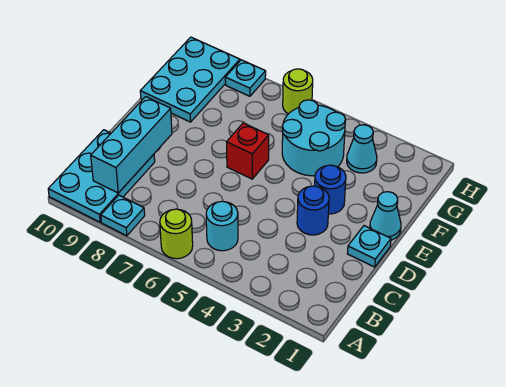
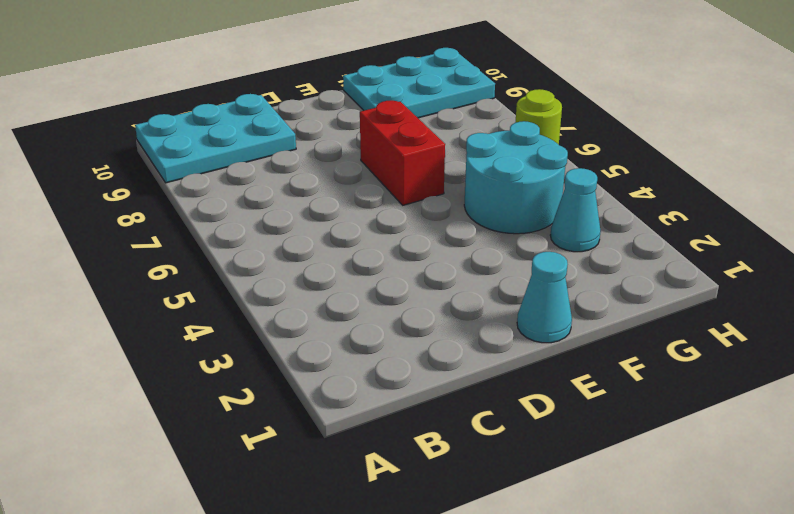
red brick E6:E7 level 1 -> red brick E6 level 1
none -> lime round brick A6 level 1
none -> cyan plate A8 level 1
none -> cyan round brick B5 level 1

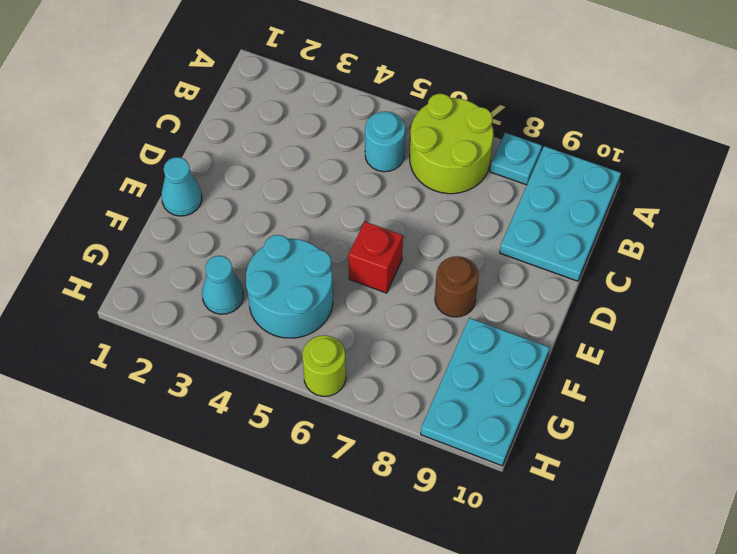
lime round brick A6:B7 level 1 -> lime round brick A6 level 1
brown round brick E8 level 1 -> none
none -> cyan plate D1 level 1
none -> blue round brick D3 level 1
none -> blue round brick E3 level 1

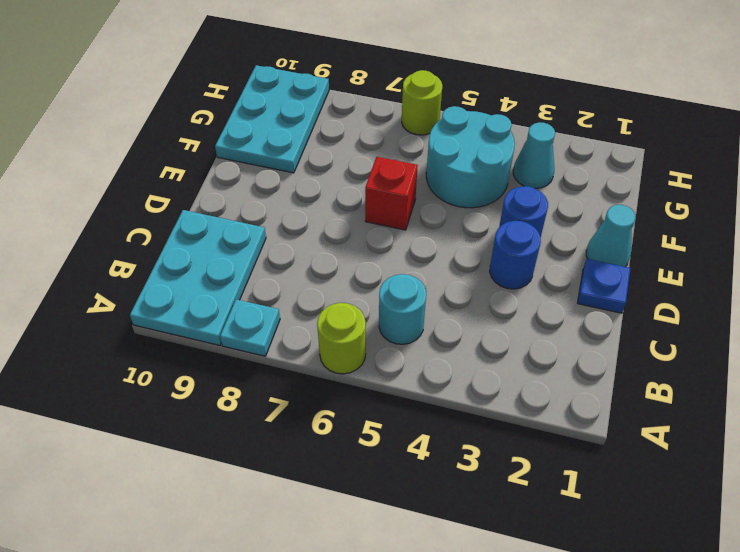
blue plate D1 level 1 -> cyan plate D1 level 1
none -> cyan plate H8 level 1
none -> cyan brick B9:D9 level 2

